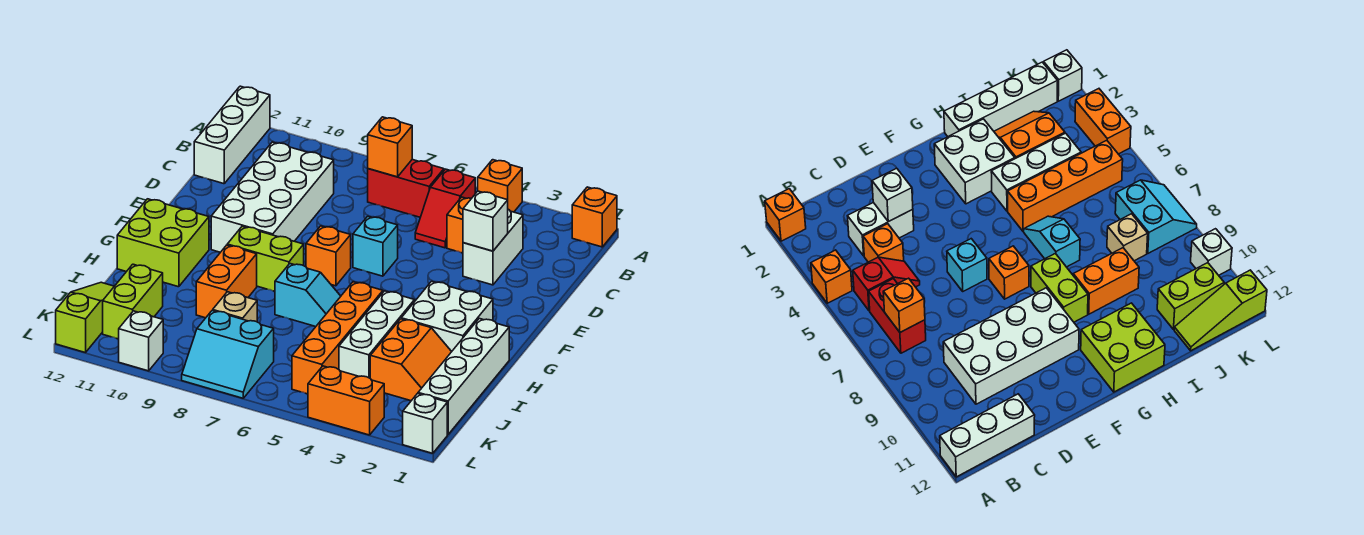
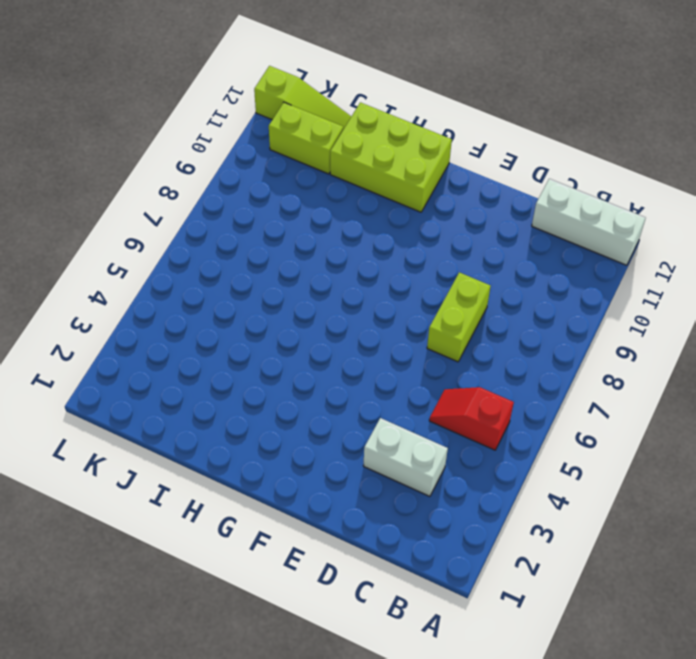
lime brick D7:D8 level 1 -> lime brick G8:G9 level 1
lime brick G11:I12 level 1 -> lime brick G11:H12 level 1
none -> orange brick A1 level 1
none -> orange brick A4 level 1
none -> red brick B6:B7 level 1

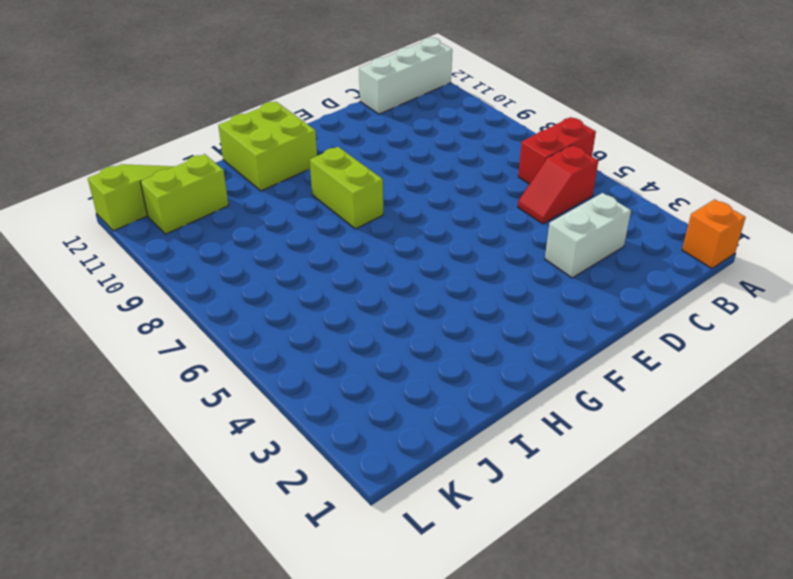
red brick A6:B6 level 1 -> red brick B6:B7 level 1
none -> orange brick A4 level 1
none -> orange brick C4 level 1
none -> white brick C9:F10 level 1

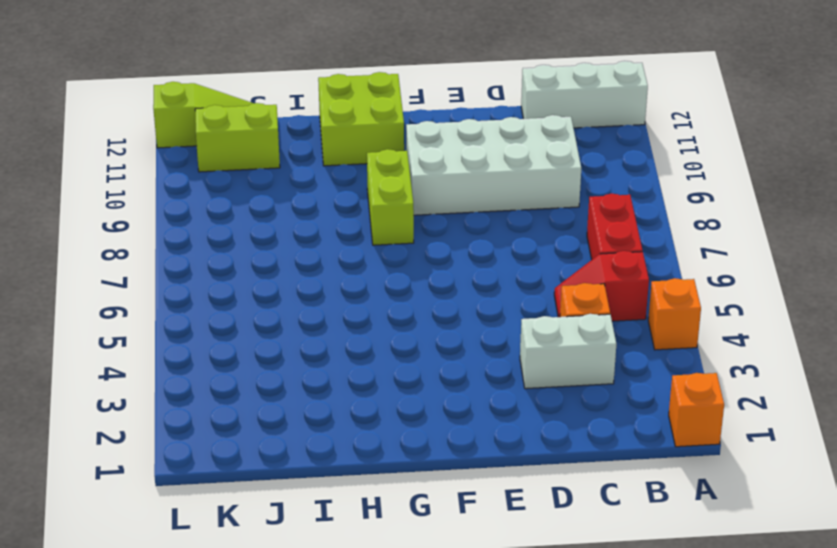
none -> cyan brick E6 level 1
none -> orange brick F7 level 1
none -> white brick G2:H3 level 1

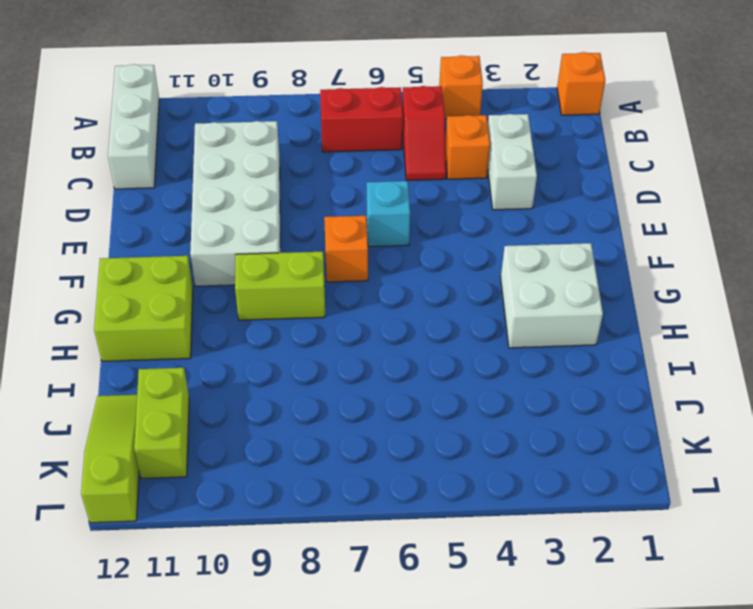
none -> white brick H1:K1 level 1
none -> white brick H4:J4 level 1
none -> orange brick H5:K5 level 1

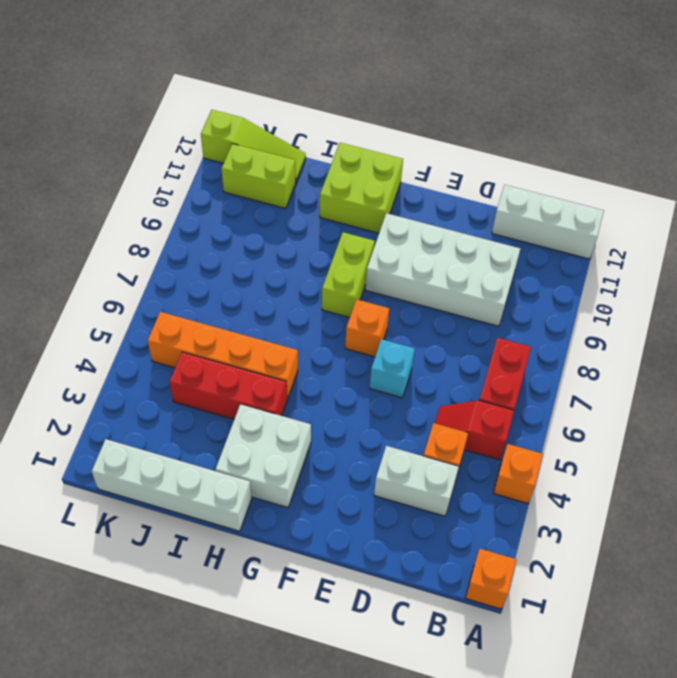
red brick H4:J4 level 1 -> white brick H4:J4 level 1
none -> cyan slope H6:H7 level 1 top 7
none -> orange brick H9:I9 level 1
none -> orange slope I2:J3 level 1 top 3

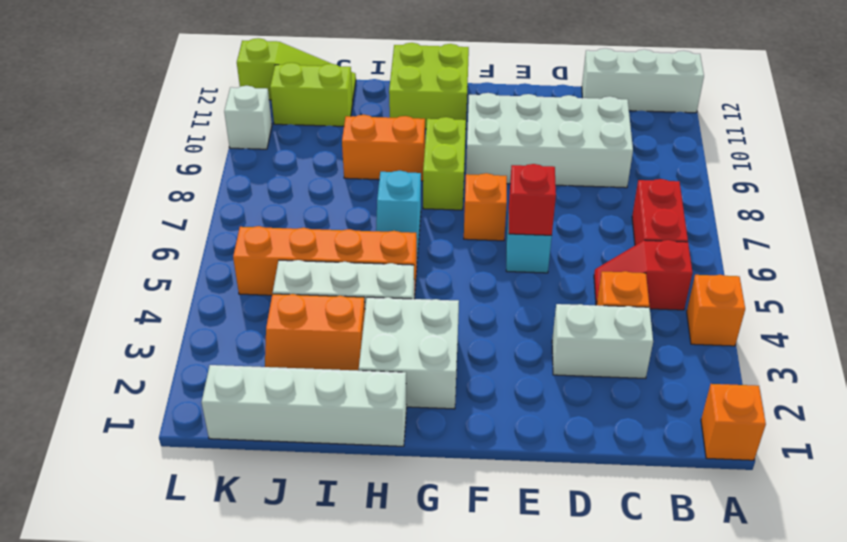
red brick E6 level 2 -> none
none -> tan brick J8 level 1
none -> cyan slope K7:L8 level 1 top K
none -> white brick L1 level 1

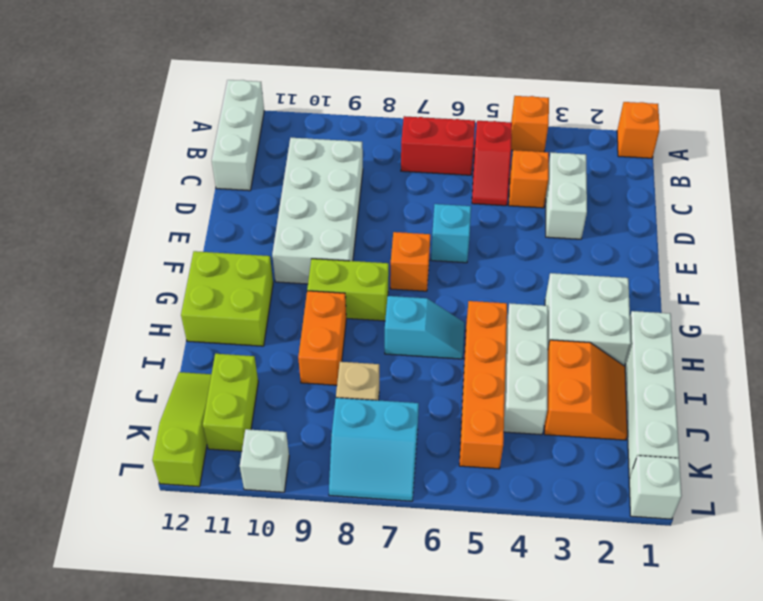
none -> orange brick L3:L4 level 1
none -> orange brick B7 level 2
none -> white brick D3 level 2

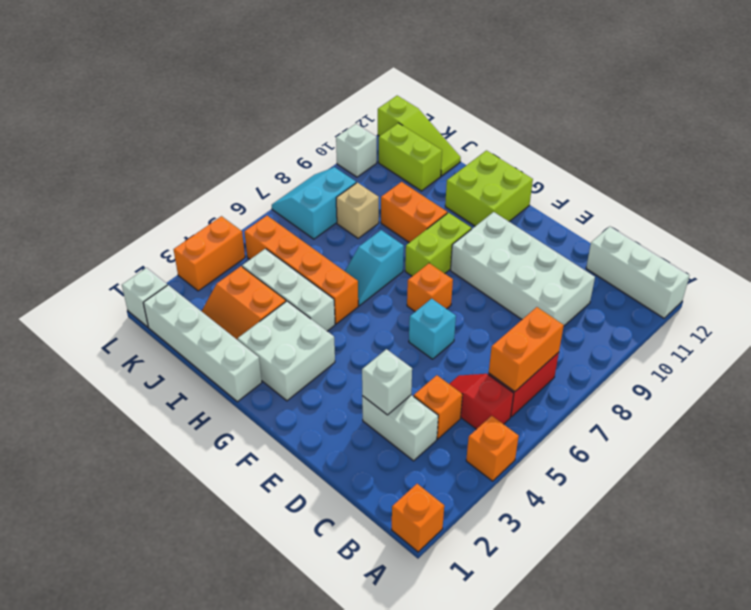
orange brick B6:B7 level 2 -> orange brick B7 level 2

